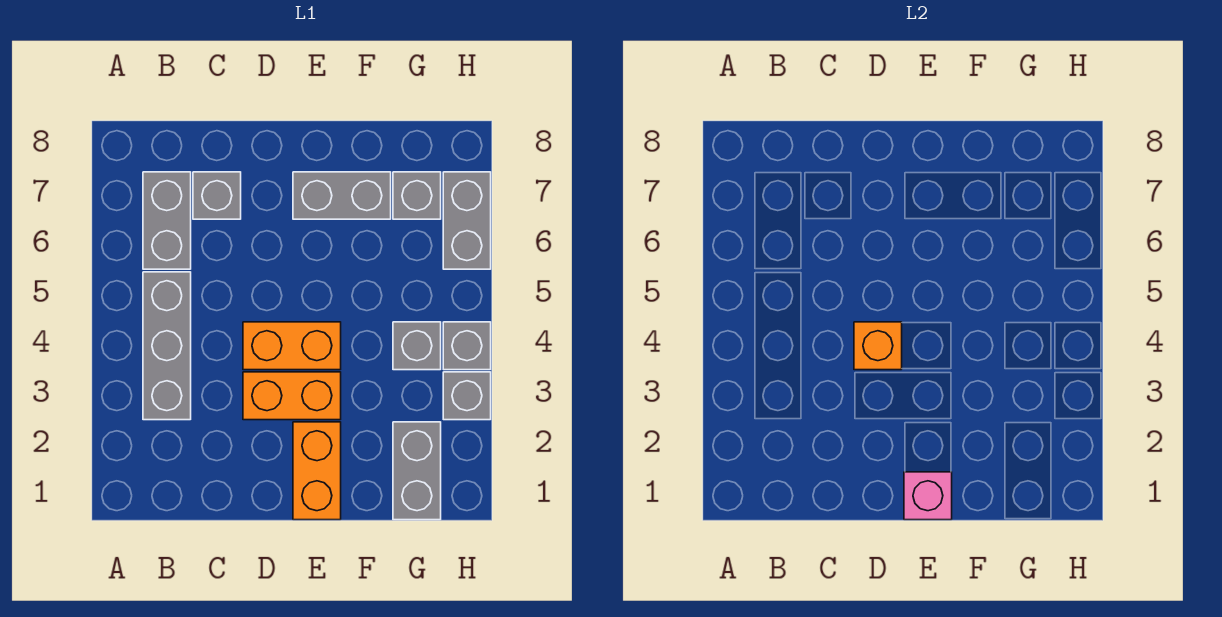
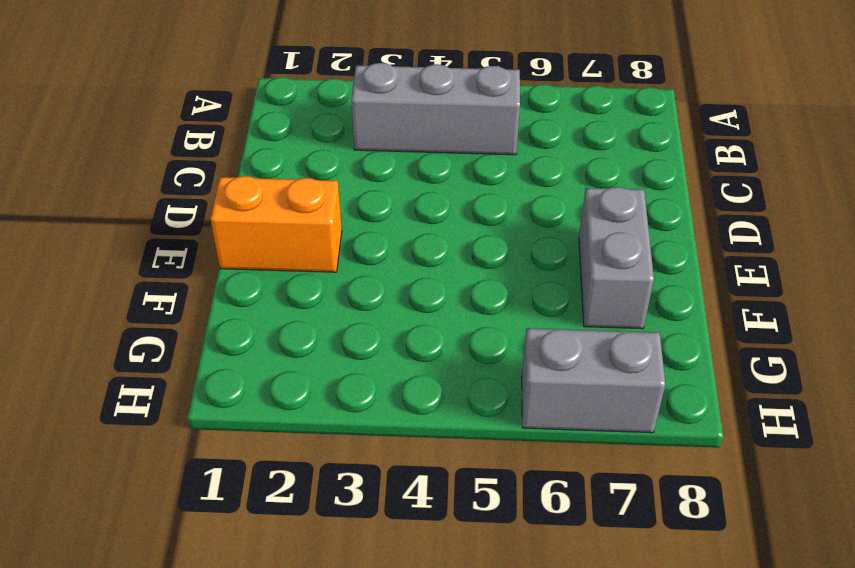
none -> grey brick B6:B7 level 1
none -> grey brick C7 level 1
none -> orange brick D3:E3 level 1

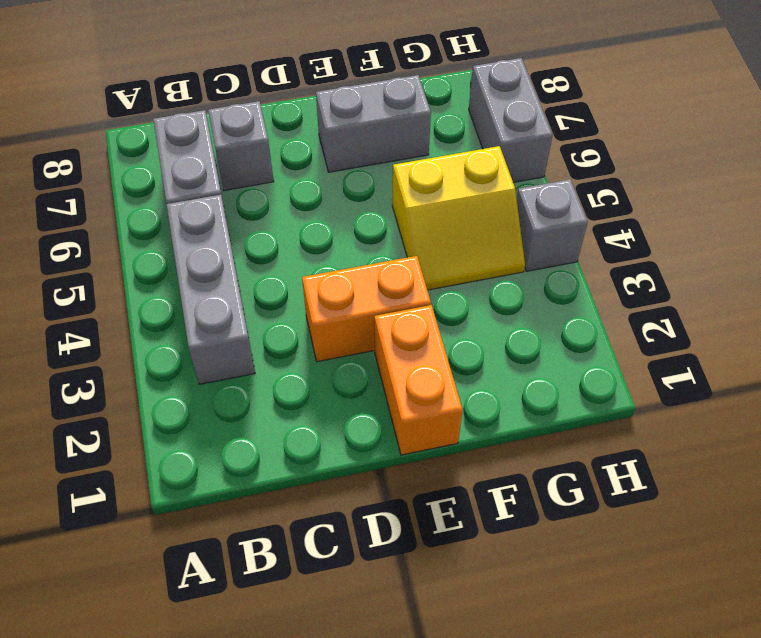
yellow slope F4:G5 level 1 top 5 -> grey brick G4 level 1
none -> orange brick D4:E4 level 1
none -> grey brick G1:G2 level 1
none -> grey brick G7 level 1

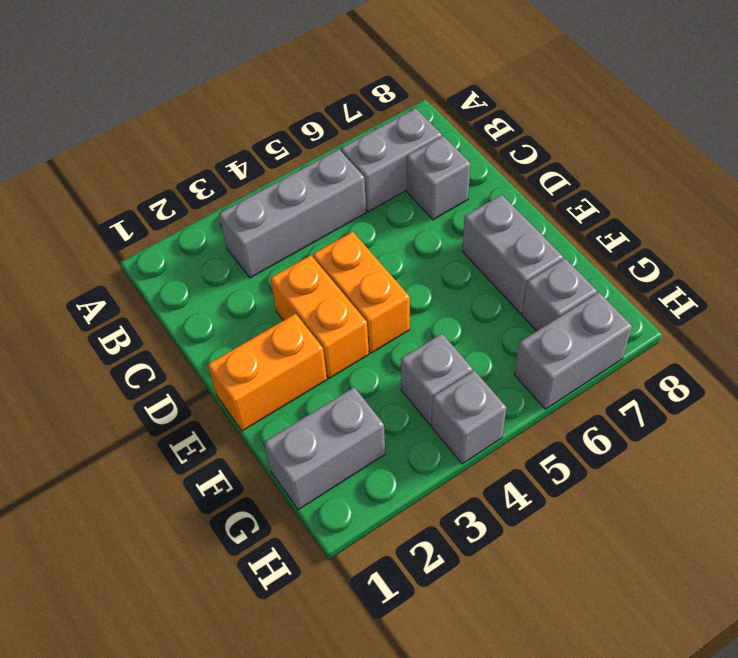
none -> grey brick H3 level 1
none -> orange brick D4 level 2
none -> pink brick E1 level 2

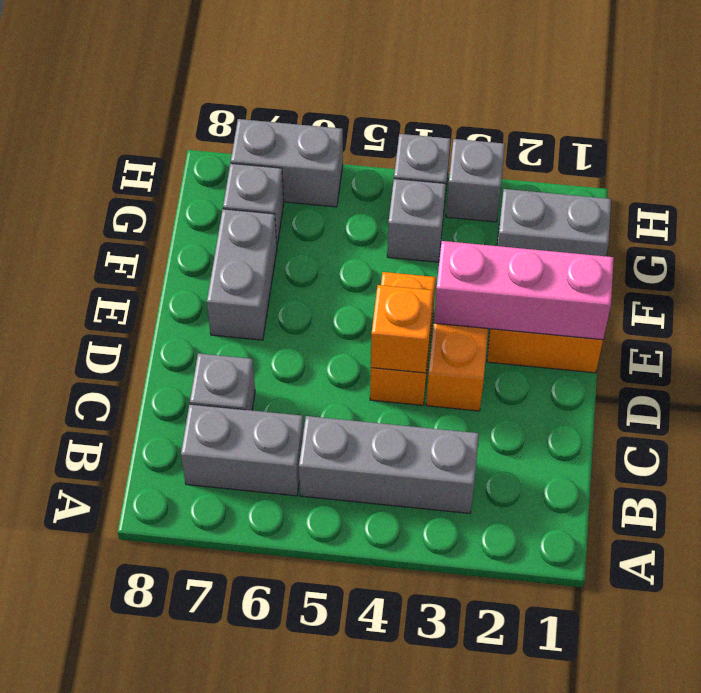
pink brick E1:E3 level 2 -> pink brick E1 level 2

